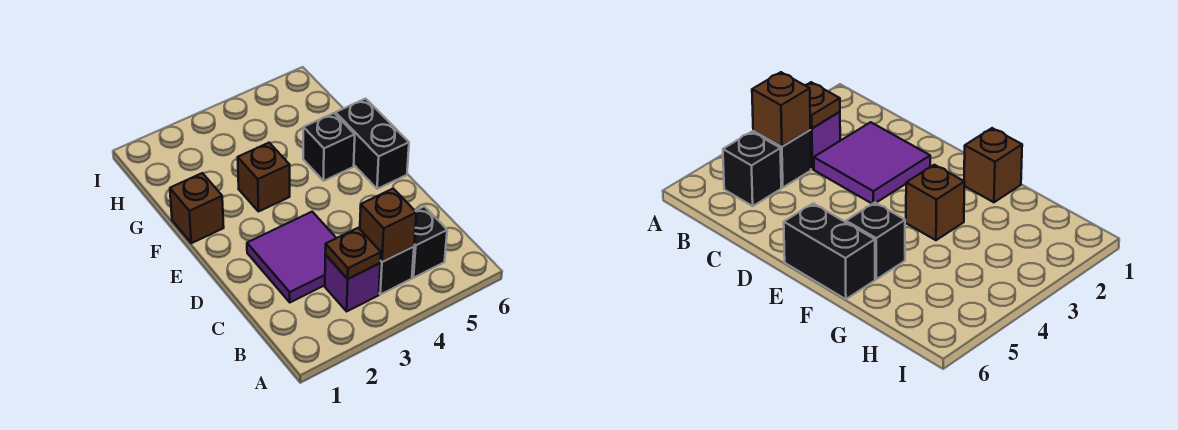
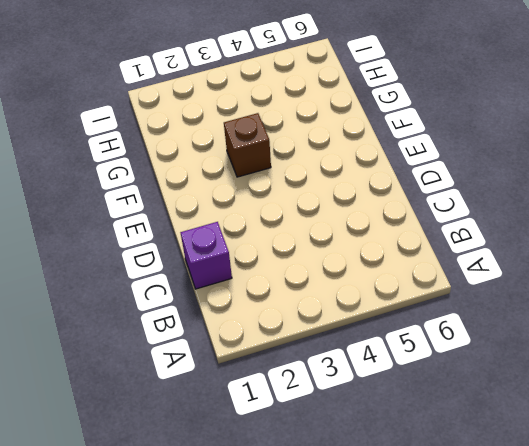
purple brick C1 level 1 -> purple brick B3 level 1
none -> black brick B4 level 1
none -> black brick B5 level 1

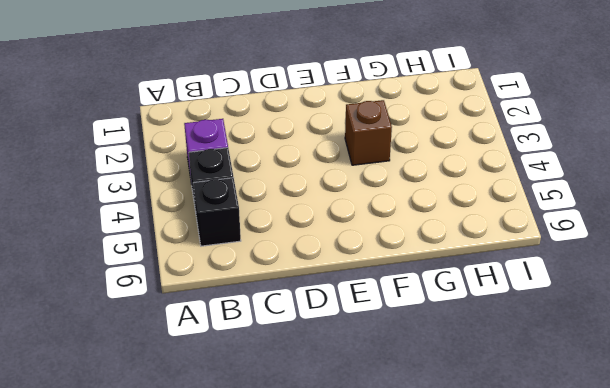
none -> purple tile C2:D3 level 1
none -> black brick E6:F6 level 1

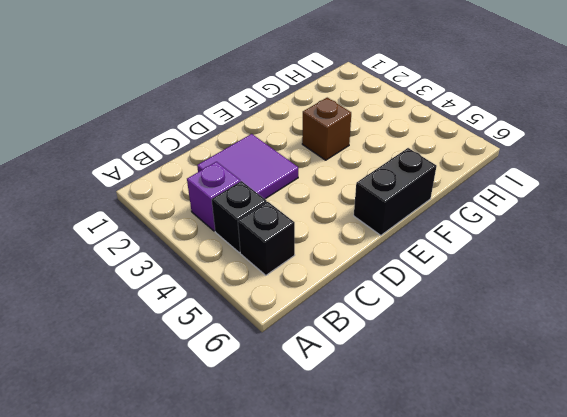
none -> brown brick F1 level 1
none -> black brick F5 level 1

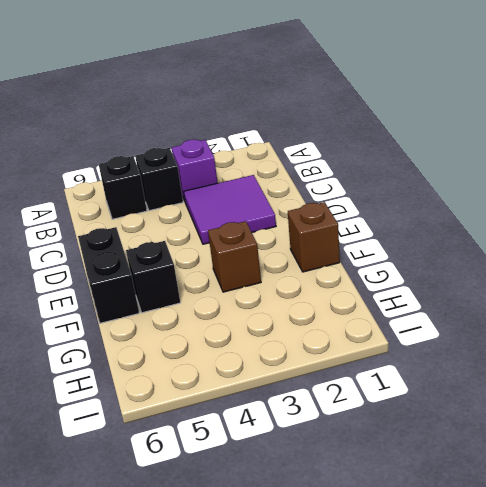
none -> brown plate B3 level 2
none -> brown brick B4 level 2

